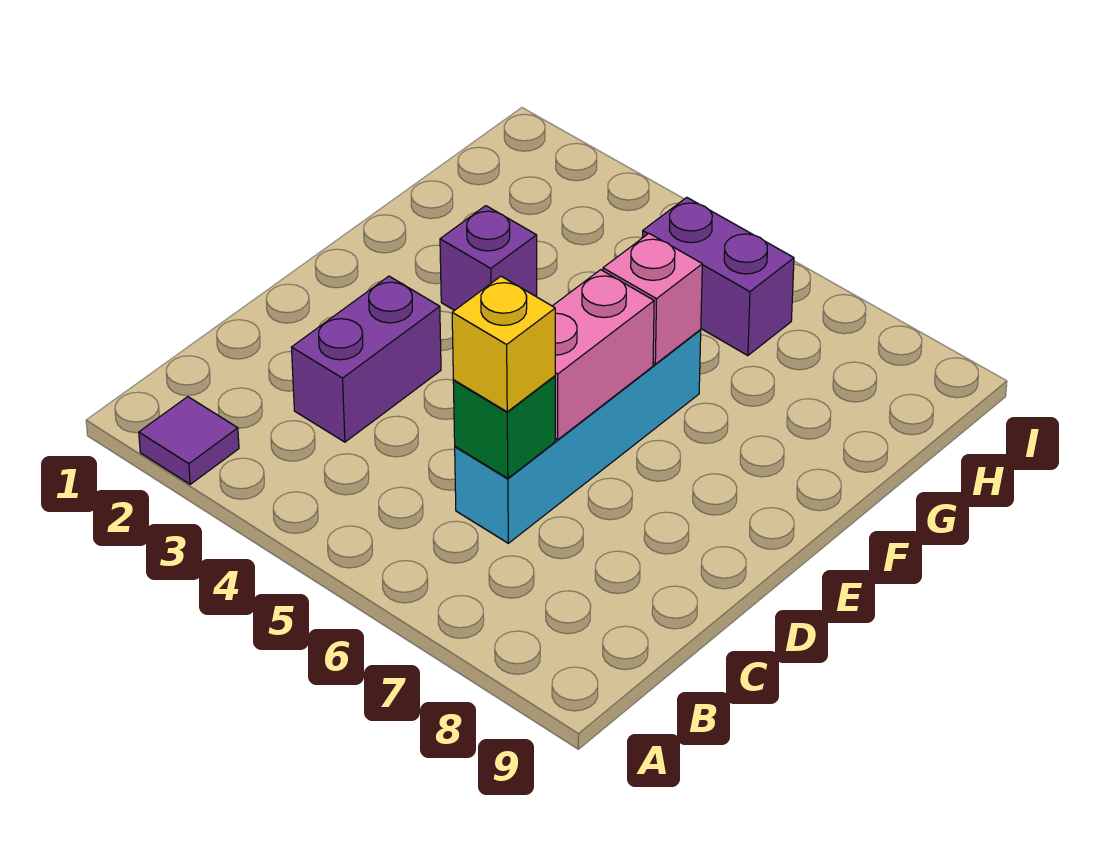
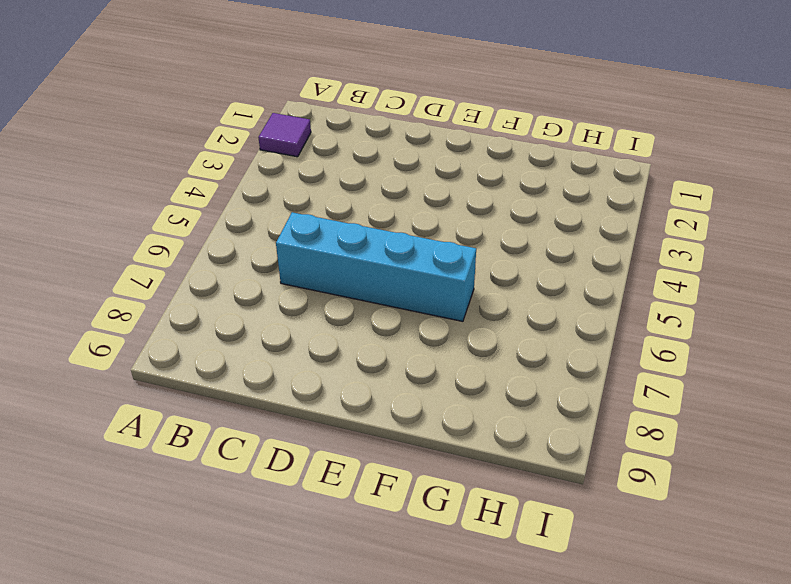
none -> purple brick C3:D3 level 1
none -> purple brick F3 level 1

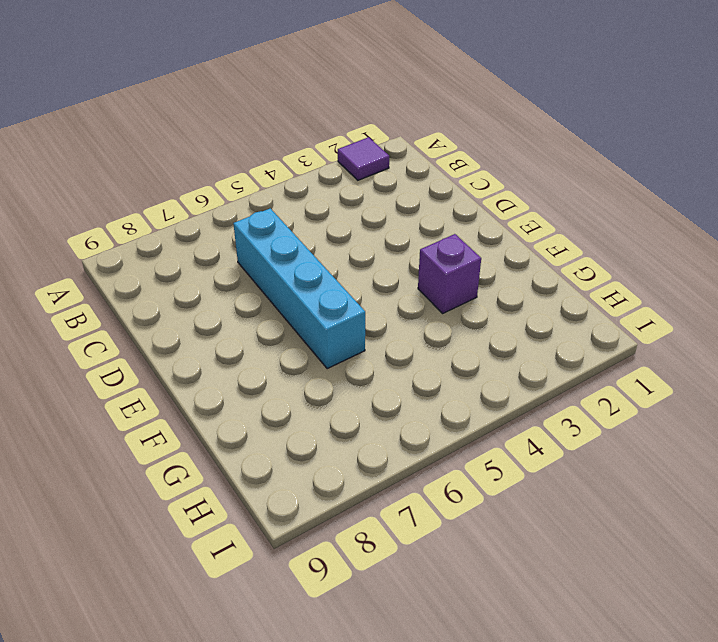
none -> purple brick C3:D3 level 1
none -> purple brick H5:H6 level 1

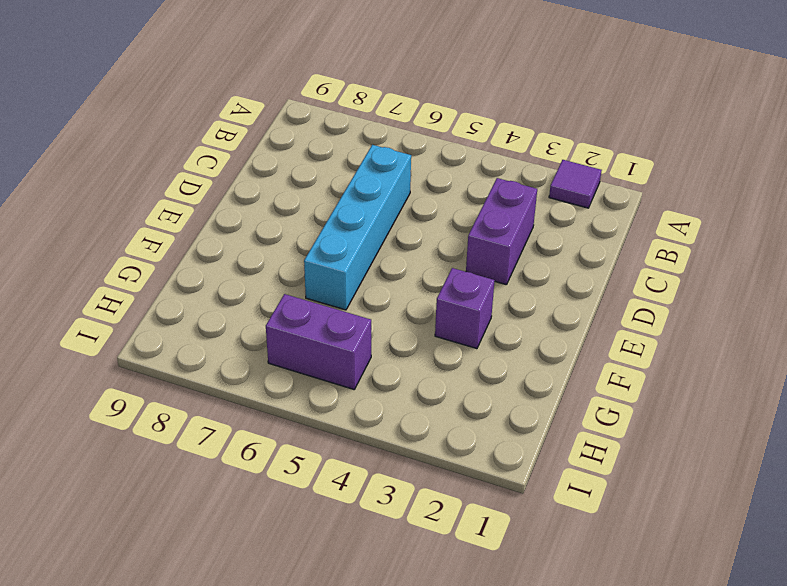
none -> green brick C6 level 2
none -> pink brick D6:E6 level 2

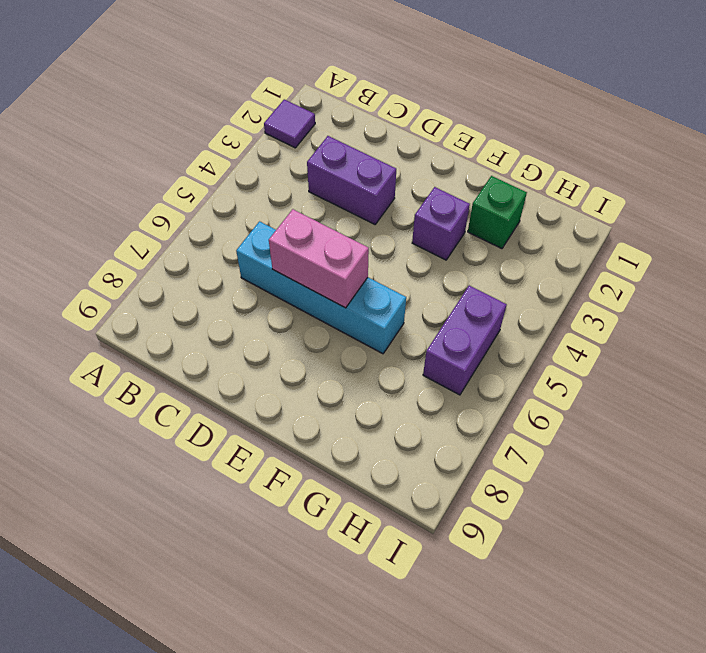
green brick G2 level 1 -> green brick C6 level 2
none -> pink brick F6 level 2
none -> yellow brick C6 level 3

